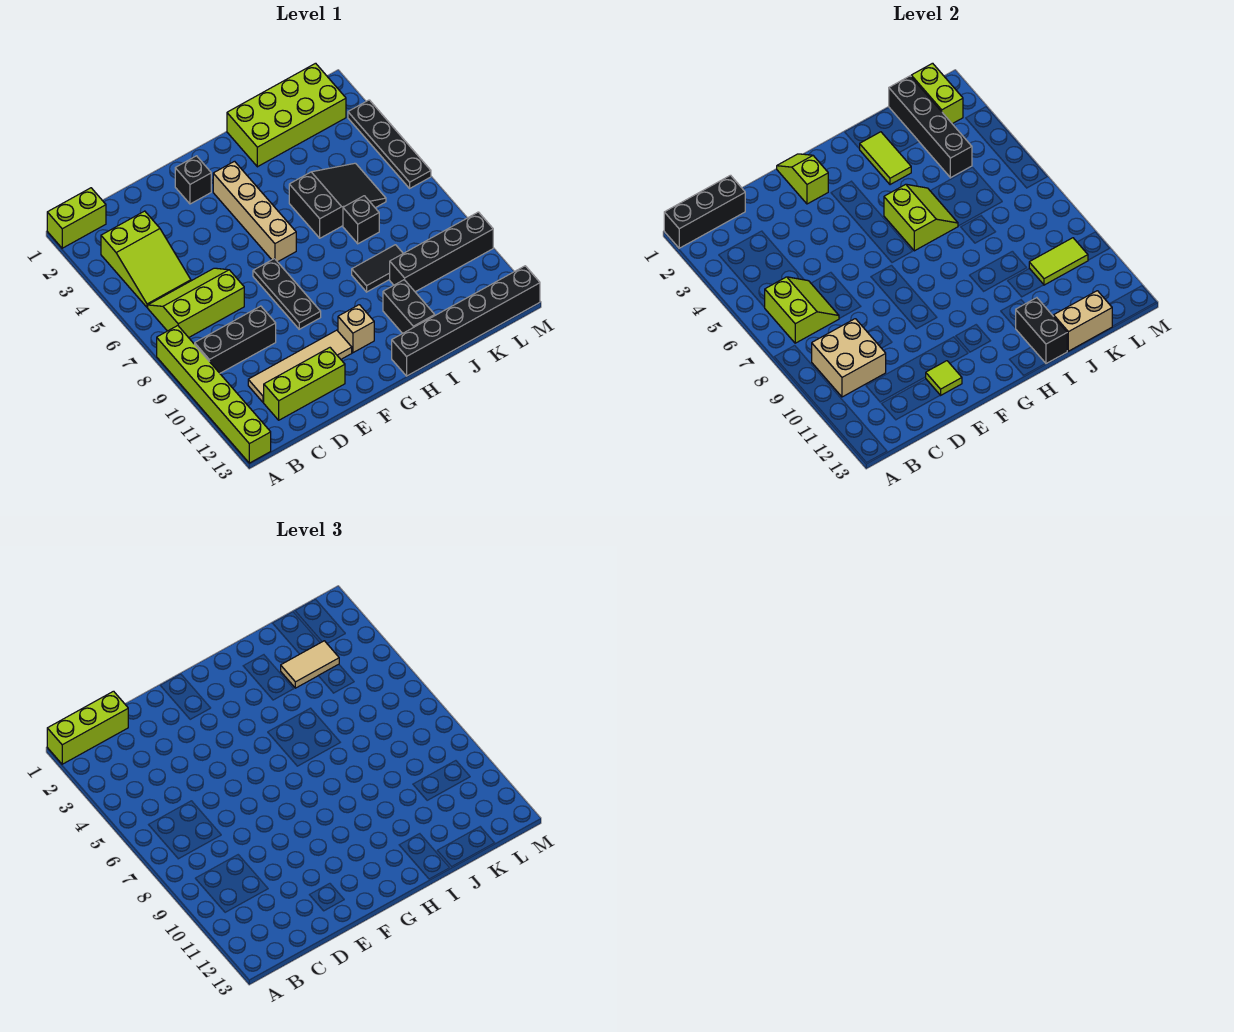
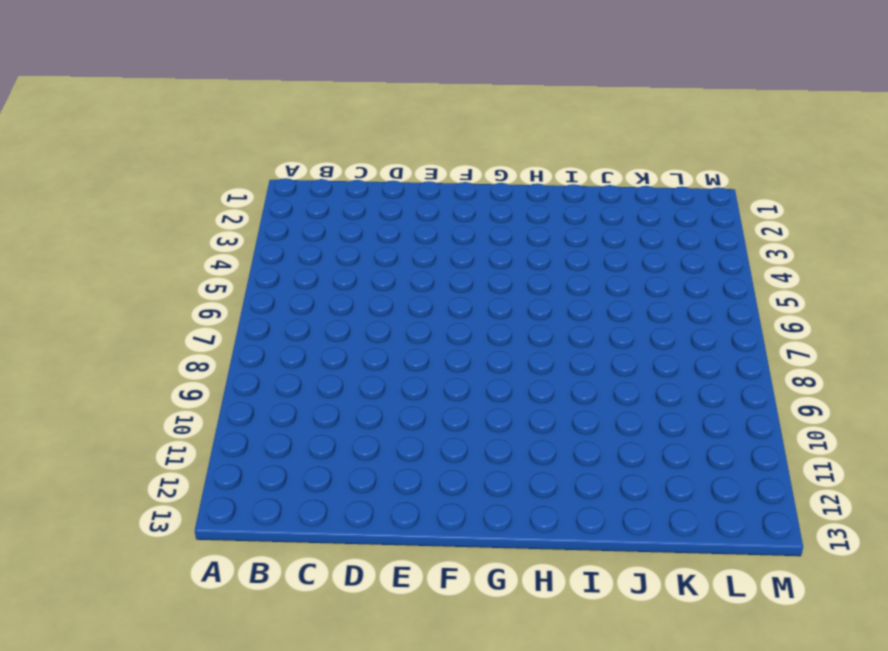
none -> lime brick A1:B1 level 1
none -> lime brick A8:A13 level 1
none -> lime slope B3:C5 level 1 top 3
none -> lime slope B6:D7 level 1 top 7

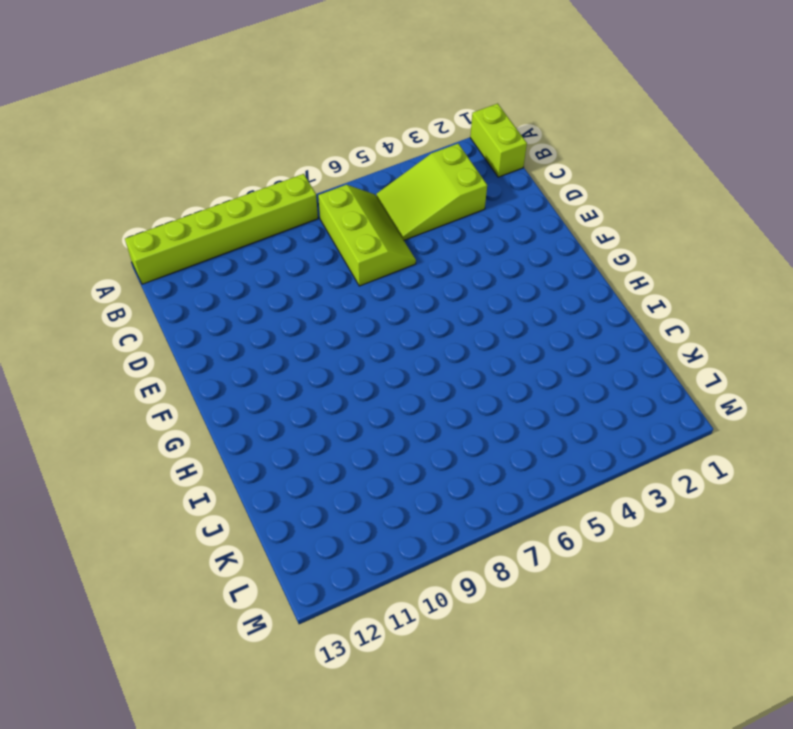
none -> black brick B9:D9 level 1
none -> tan tile C11:F11 level 1
none -> lime brick C12:E12 level 1
none -> black brick F2 level 1

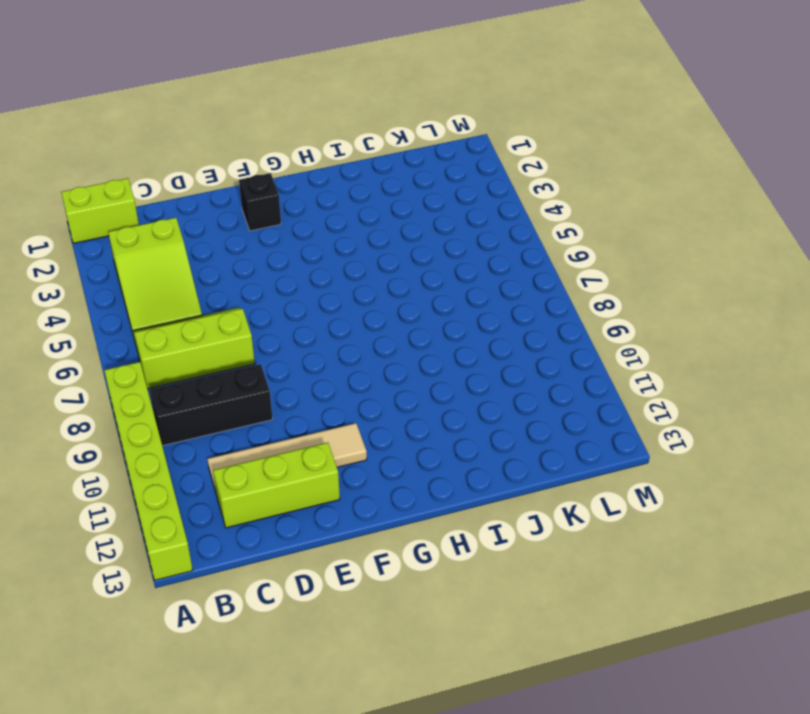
none -> black plate F7:F9 level 1
none -> tan brick G3:G6 level 1
none -> tan brick G11 level 1
none -> black brick H13:M13 level 1

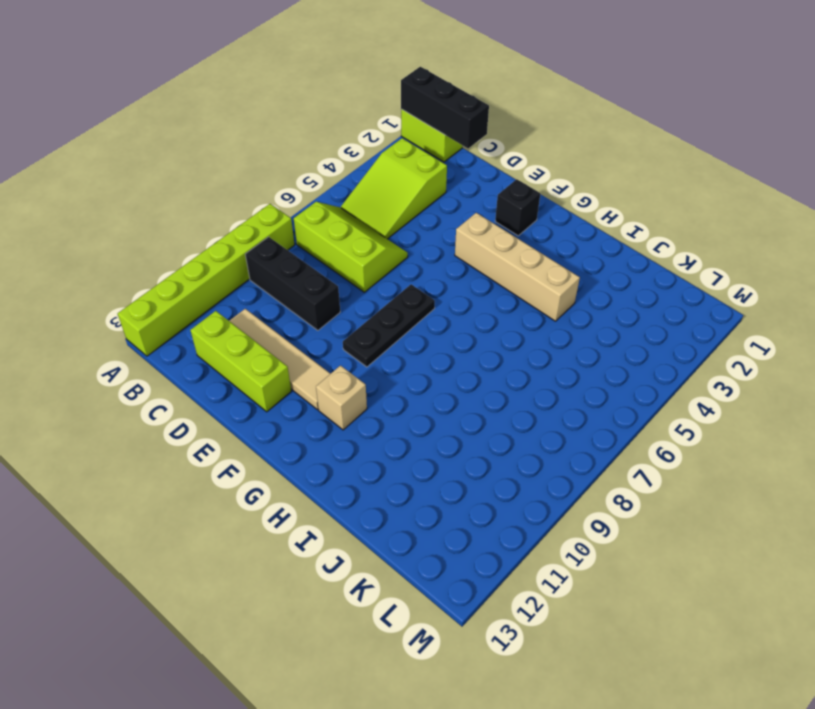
tan brick F4:I4 level 1 -> tan brick G3:G6 level 1
none -> black brick H13:M13 level 1
none -> lime brick I1:L2 level 1
none -> black slope I5:K6 level 1 top I
none -> black tile I9:J9 level 1

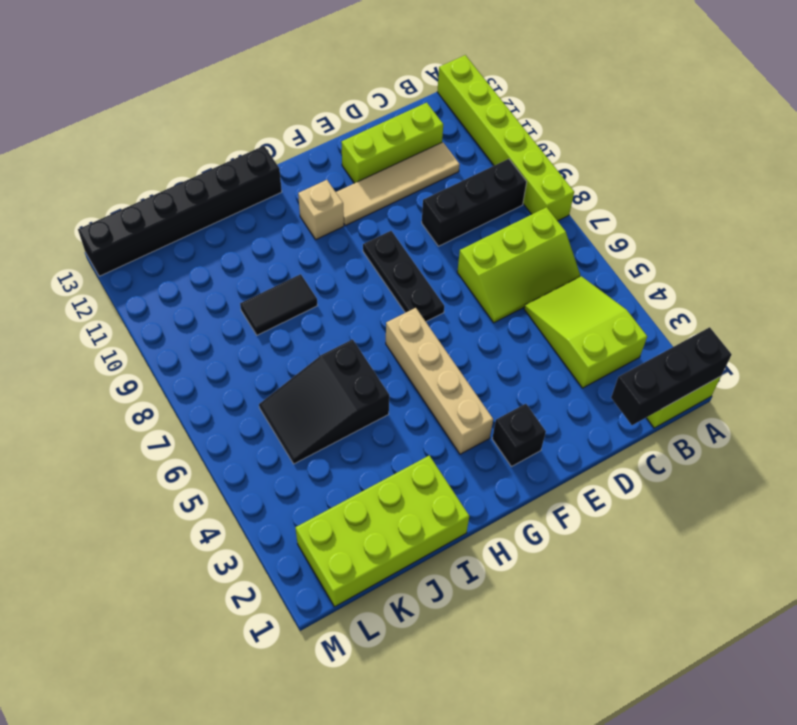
none -> black brick I11:I12 level 1
none -> black brick J7 level 1
none -> black brick J10:M10 level 1
none -> black plate M3:M6 level 1

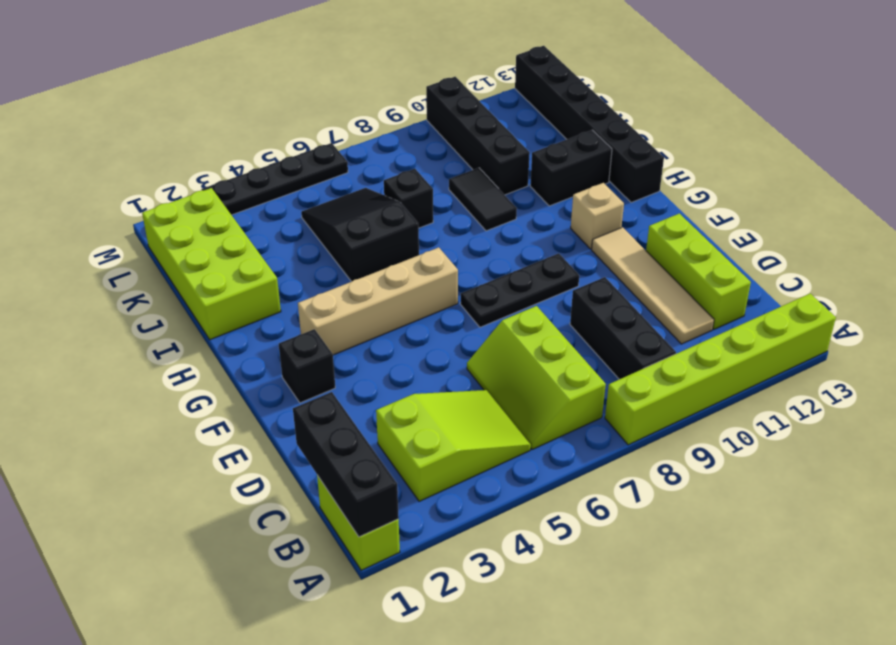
none -> lime slope B6:C7 level 2 top B
none -> tan brick B9:C10 level 2
none -> lime tile E12 level 2
none -> lime slope F1:F2 level 2 top 2

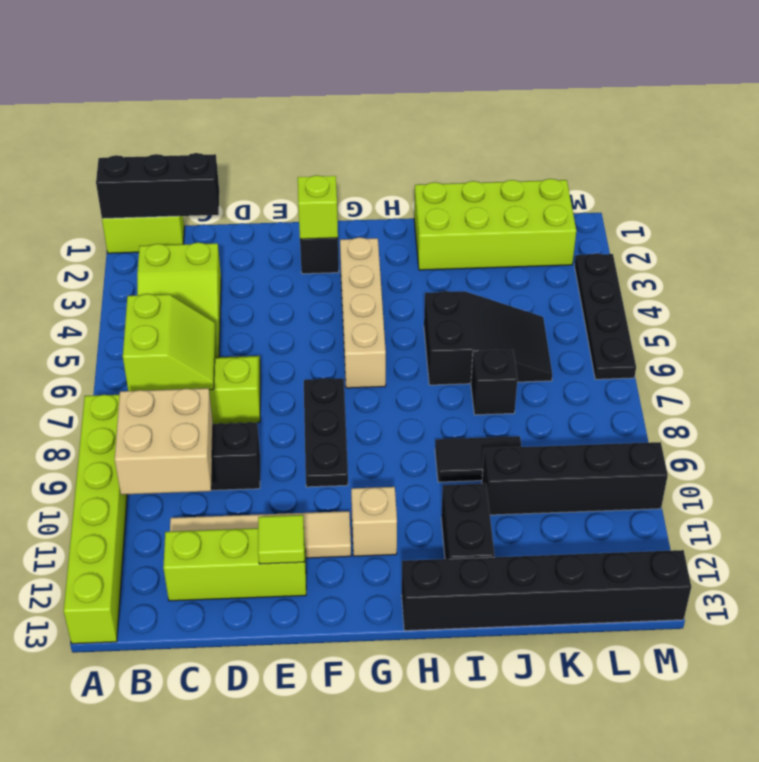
none -> lime slope H5:I6 level 2 top H
none -> lime tile I2:I3 level 2
none -> black brick I12:I13 level 2
none -> tan brick J13:K13 level 2

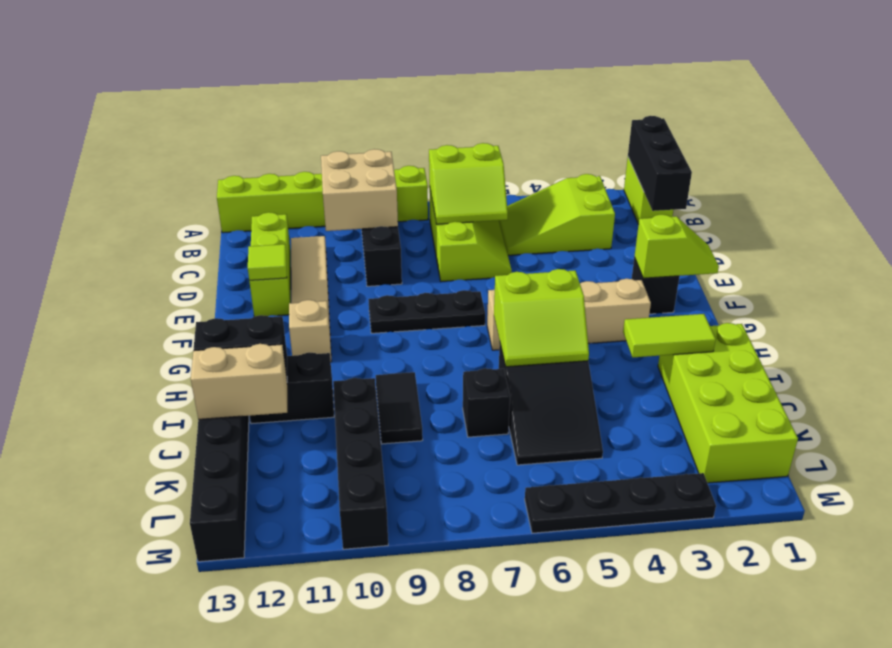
tan brick J12:J13 level 2 -> tan brick J13:K13 level 2
none -> black brick K1:K4 level 2
none -> lime tile K10:L10 level 2
none -> lime brick L1:L2 level 2
none -> lime brick A1:C1 level 3

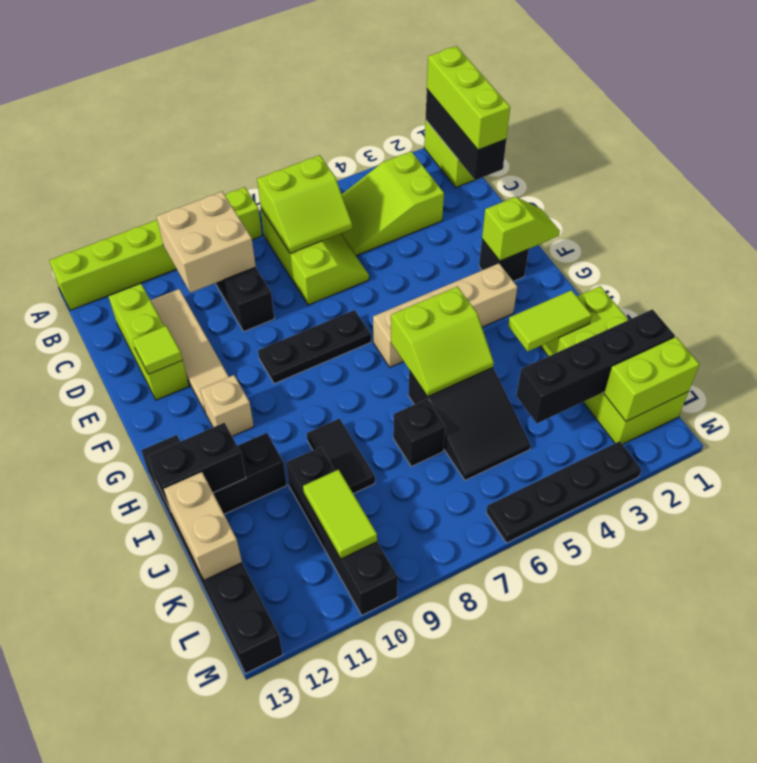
none -> tan tile J3:K3 level 3

